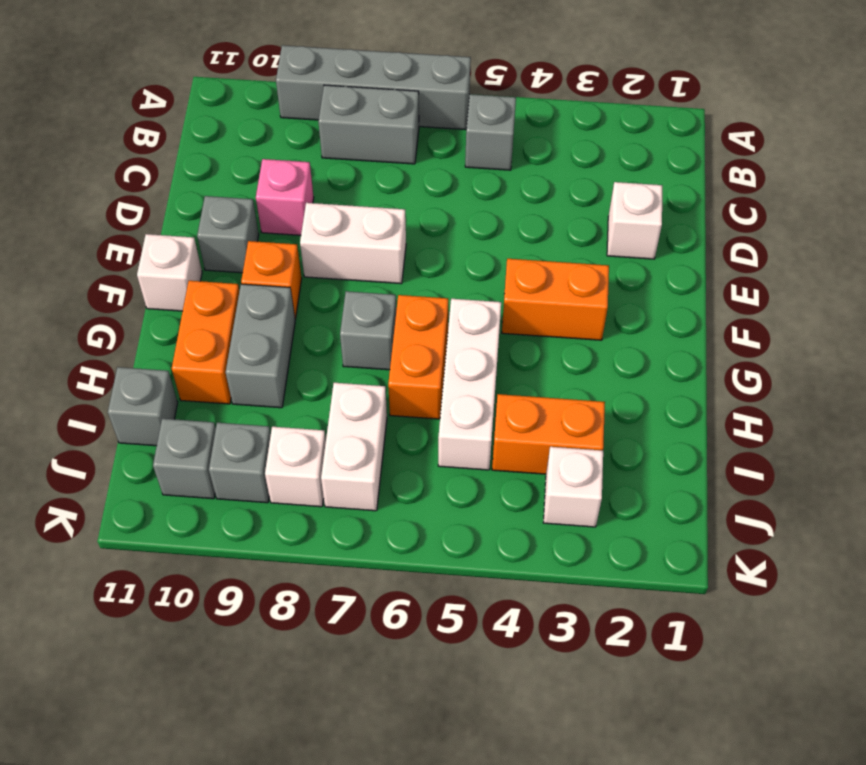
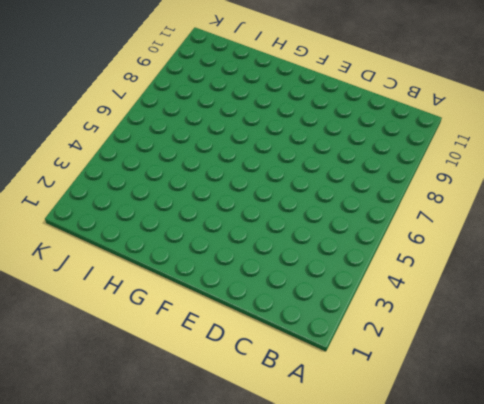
none -> grey brick A6:A9 level 1
none -> grey brick B5 level 1
none -> grey brick B7:B8 level 1

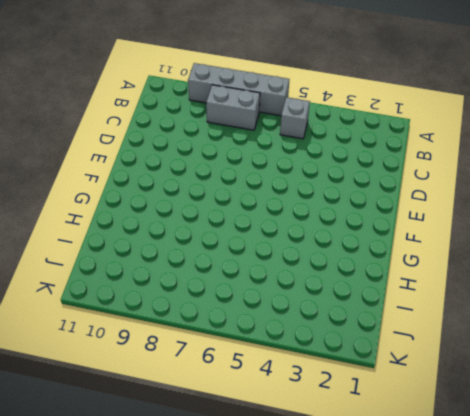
none -> white brick D2 level 1
none -> pink brick D9 level 1
none -> white brick E7:E8 level 1

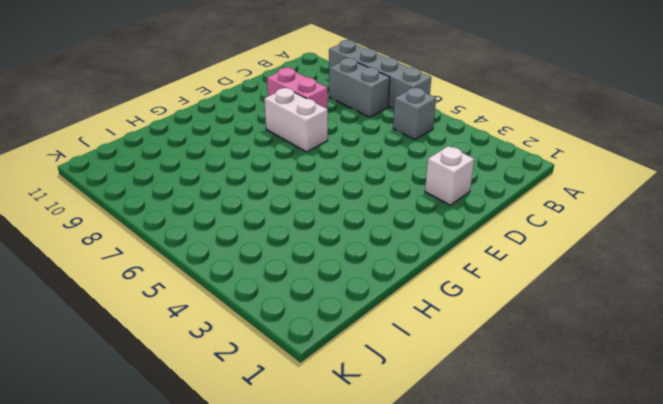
pink brick D8:D9 level 1 -> pink brick D9 level 1
none -> grey brick E10 level 1
none -> orange brick F3:F4 level 1
none -> orange brick F9 level 1

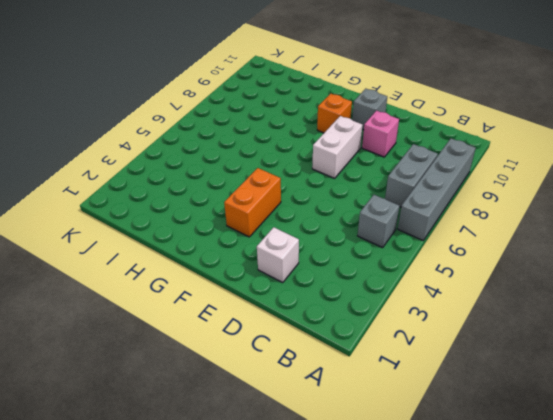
none -> white brick F11 level 1
none -> white brick G5:I5 level 1
none -> orange brick G6:H6 level 1

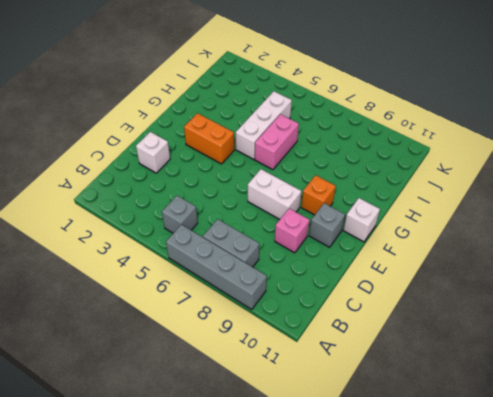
pink brick G6:H6 level 1 -> orange brick G6:H6 level 1
none -> grey brick G7 level 1
none -> grey brick G9:H9 level 1
none -> orange brick G10:H10 level 1

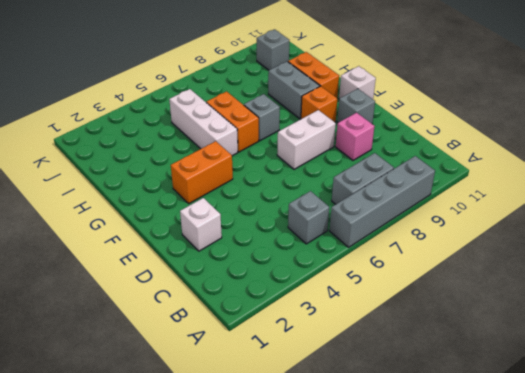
none -> orange brick I3:I4 level 1
none -> white brick I7:J7 level 1
none -> grey brick I11 level 1

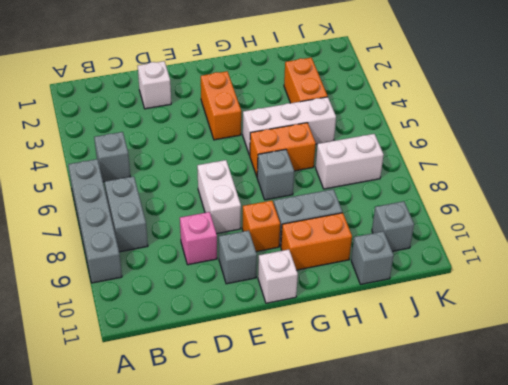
none -> white brick J3 level 1
none -> white brick J8 level 1
none -> grey brick J9 level 1

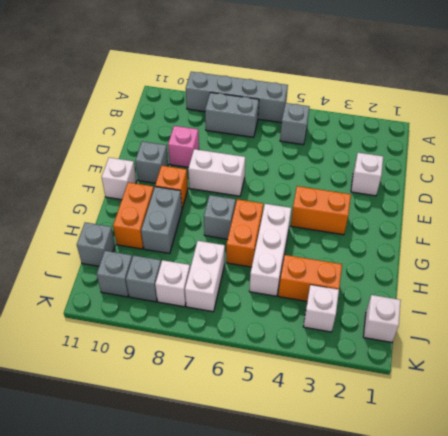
white brick J1 level 1 -> none

